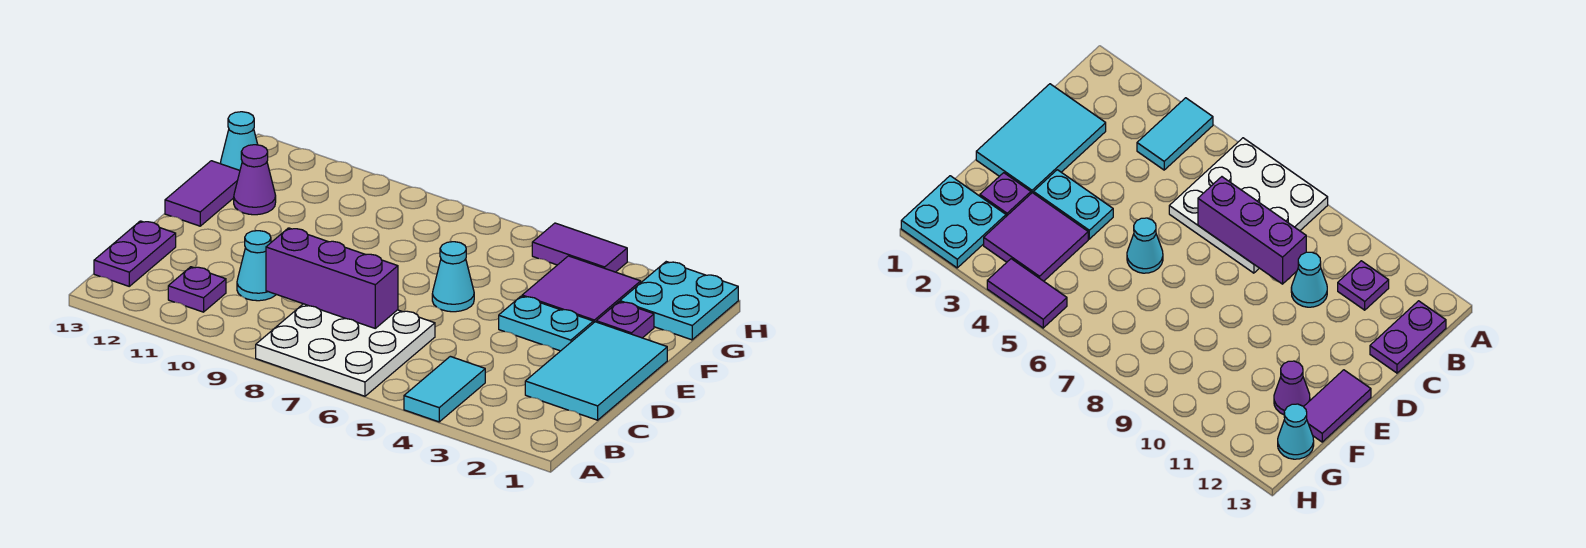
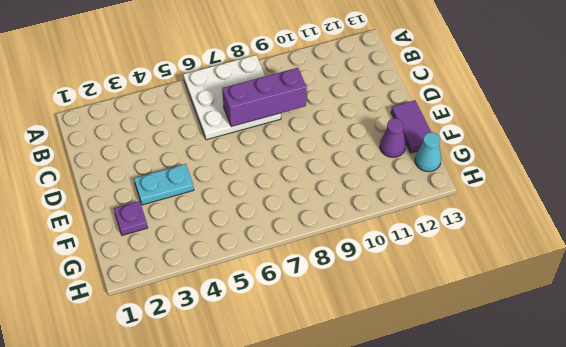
none -> cyan tile A4:B4 level 1
none -> purple plate B11 level 1
none -> purple plate B13:C13 level 1

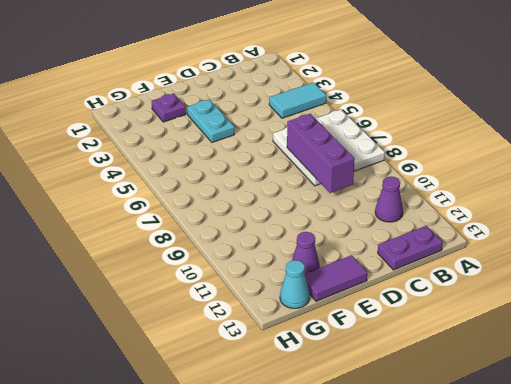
purple cone B11 level 1 -> purple plate B11 level 1
none -> cyan tile C1:E2 level 1
none -> cyan cone C10 level 1
none -> cyan cone E6 level 1

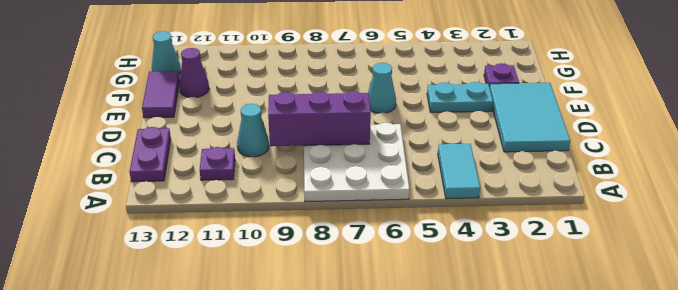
none -> purple tile F3:G4 level 1
none -> cyan plate G1:H2 level 1
none -> purple tile H4:H5 level 1

